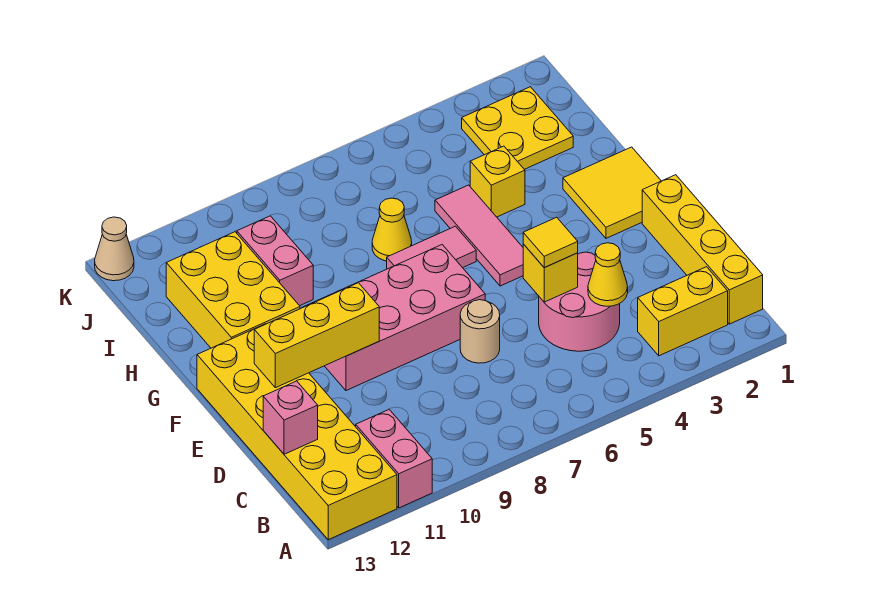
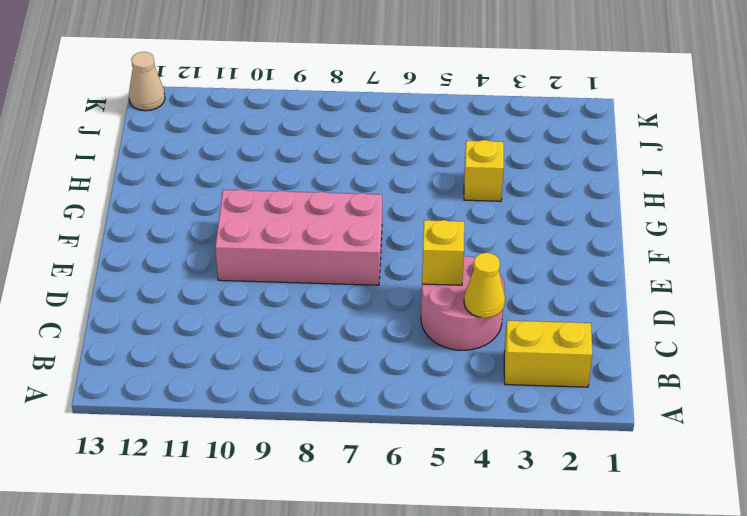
none -> pink brick A11:B11 level 1
none -> yellow brick A12:F13 level 1
none -> yellow brick B1:E1 level 1

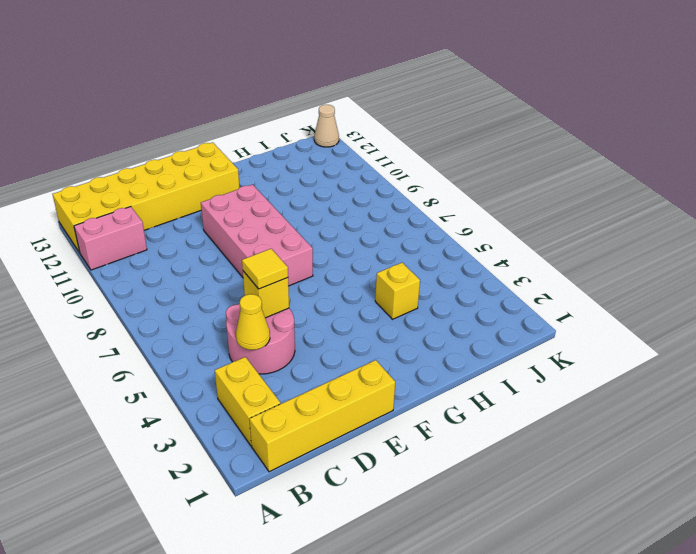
none -> tan round brick D7 level 1
none -> yellow tile F1:G2 level 1
none -> pink tile F5:H5 level 1

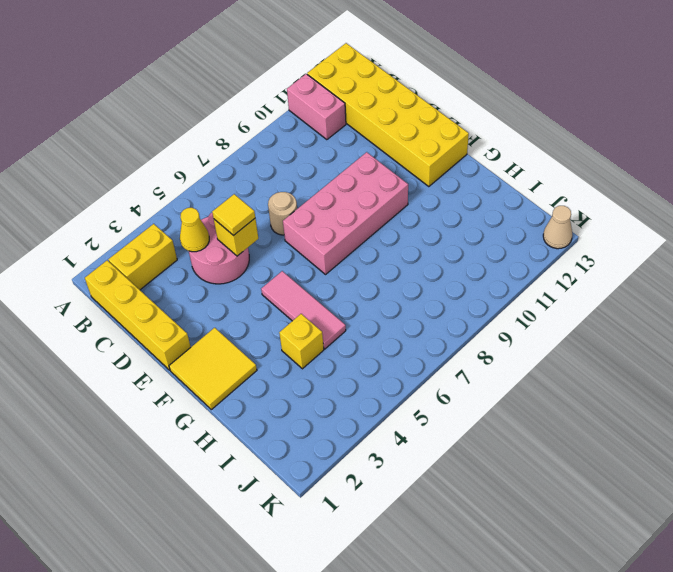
none -> pink tile G6:G7 level 1
none -> yellow brick G11:I12 level 1
none -> yellow cone H7 level 1

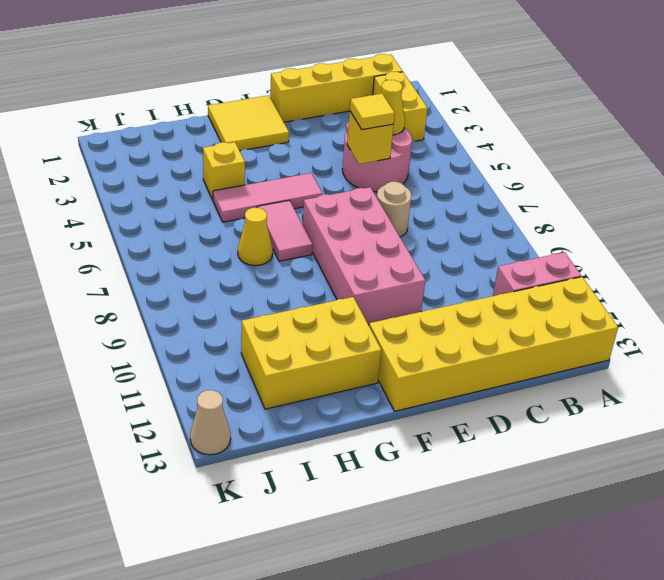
none -> pink brick H10:I10 level 1
none -> yellow plate I2:J3 level 1
none -> pink brick C13 level 2

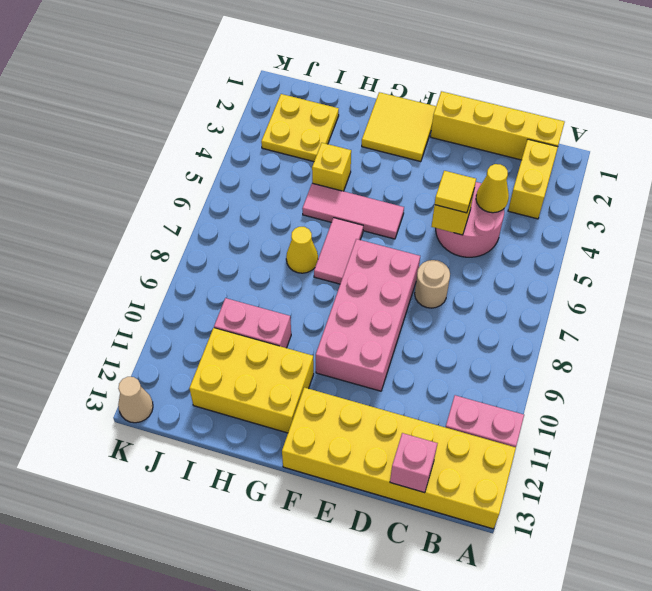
none -> yellow brick E10:E12 level 2

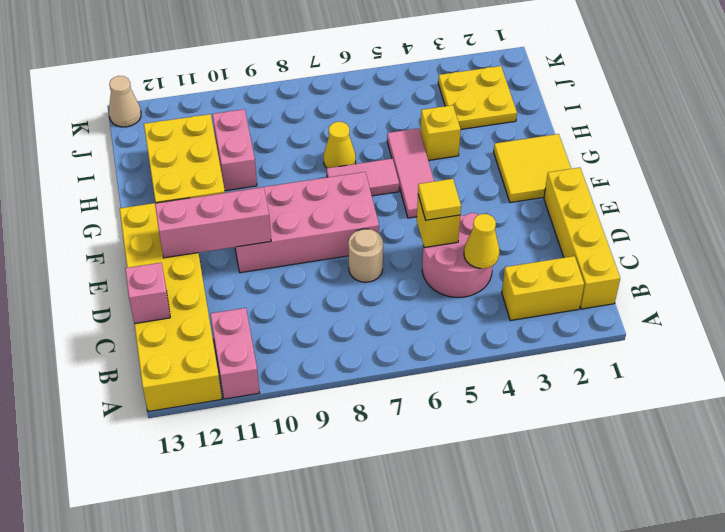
pink brick E10:E12 level 2 -> yellow brick E10:E12 level 2

